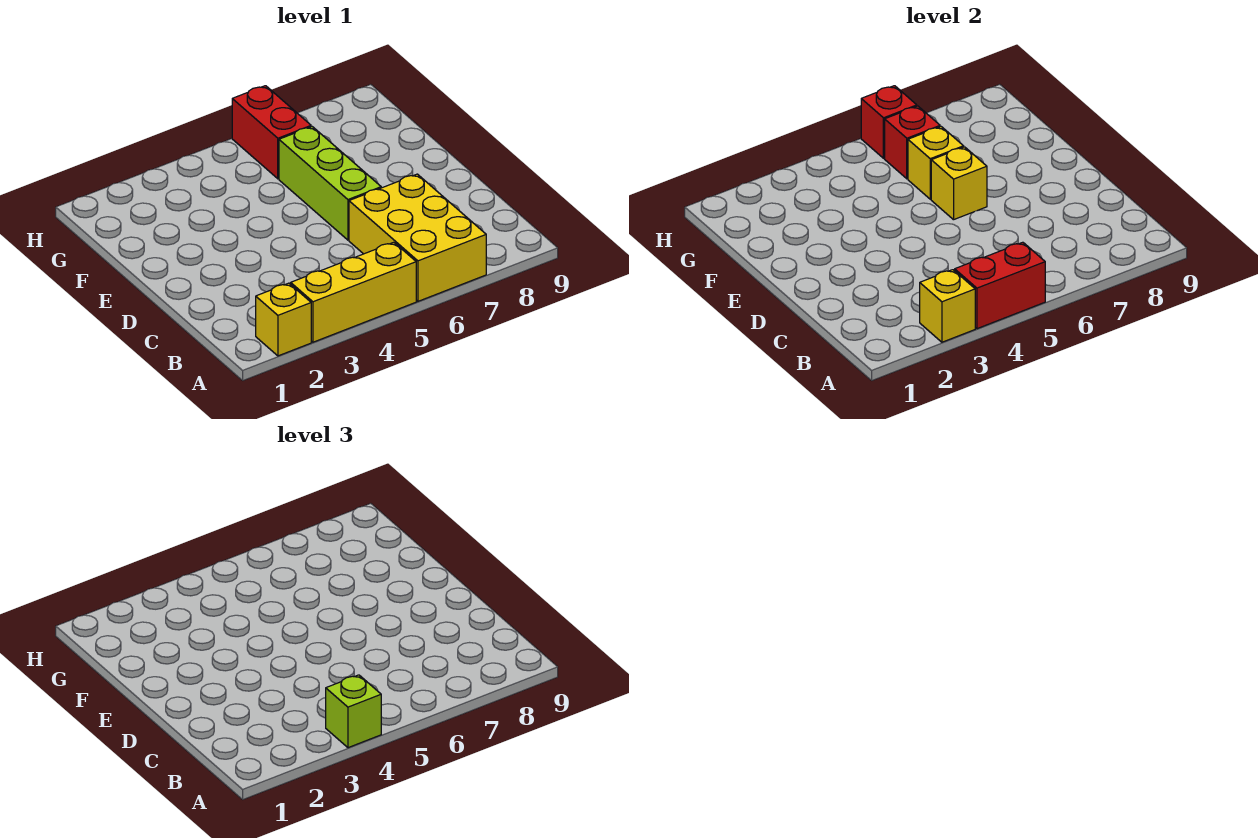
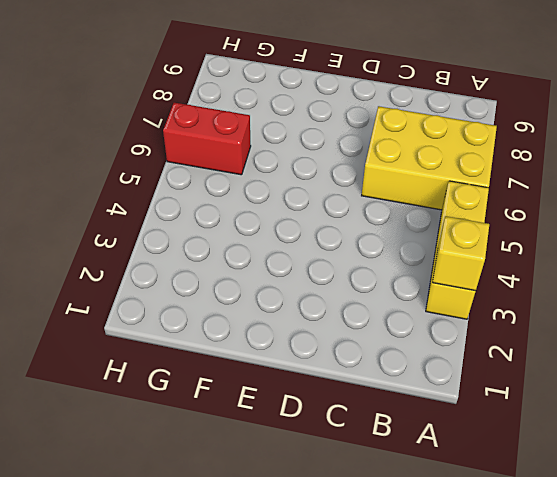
none -> yellow brick A2 level 1
none -> lime brick D6:F6 level 1
none -> red brick A4:A5 level 2

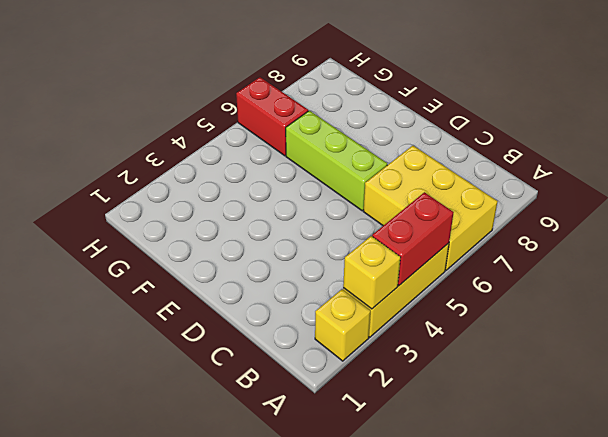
none -> yellow brick E6 level 2
none -> yellow brick F6 level 2
none -> red brick G6 level 2

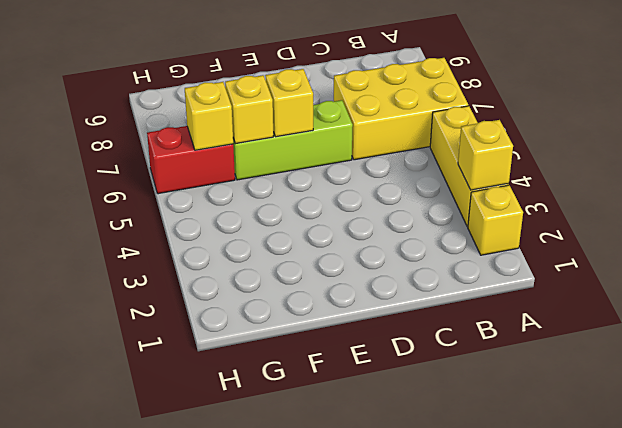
yellow brick G6 level 2 -> red brick G6 level 2
none -> red brick A4:A5 level 2
none -> red brick H6 level 2
none -> lime brick A4 level 3

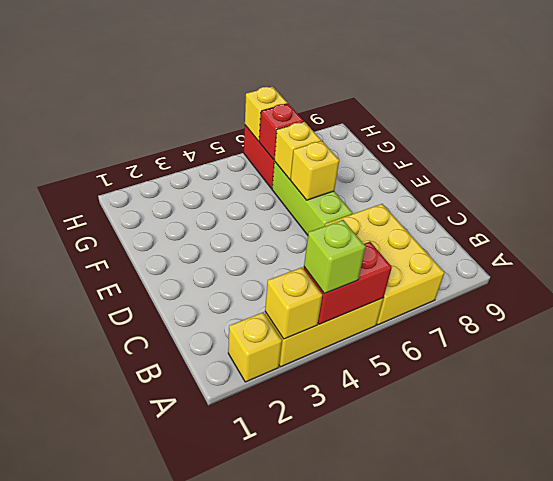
yellow brick H6 level 2 -> red brick H6 level 2

